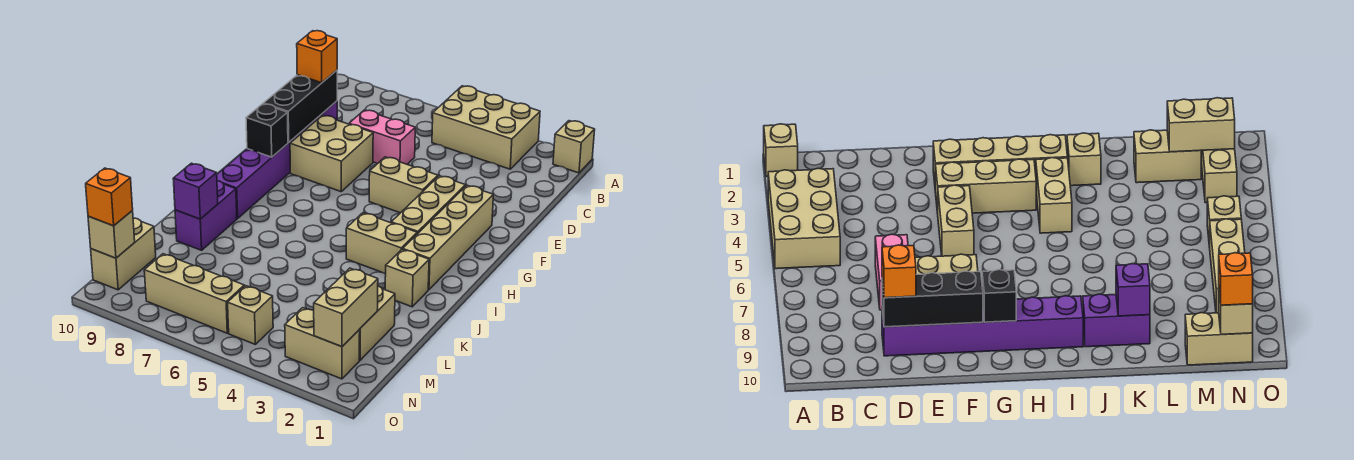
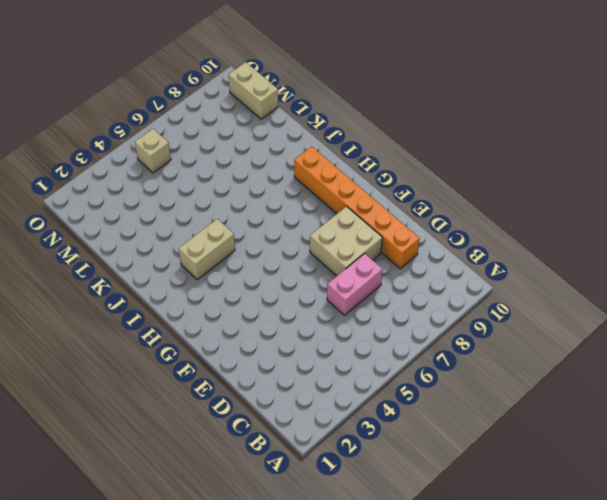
orange brick D9:I9 level 1 -> purple brick D9:I9 level 1
none -> tan brick A1 level 1
none -> tan brick A3:B5 level 1
none -> tan brick F2:I2 level 1

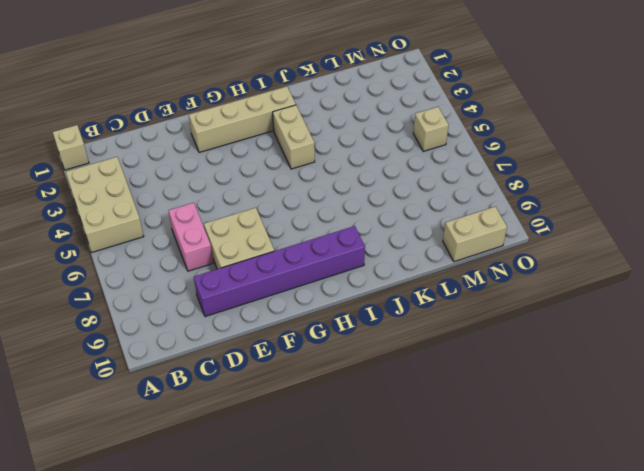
none -> tan brick F3:H3 level 1
none -> tan brick F4:F5 level 1
none -> tan brick J2 level 1

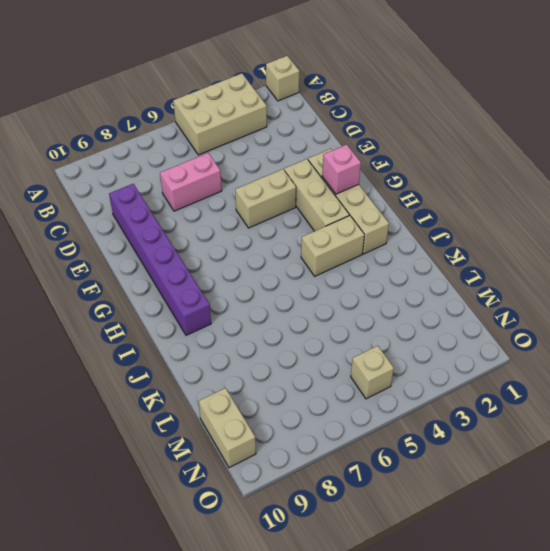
pink brick G2 level 2 -> none
none -> tan brick E7:F8 level 1
none -> tan brick J2 level 1
none -> purple brick J9:K9 level 1

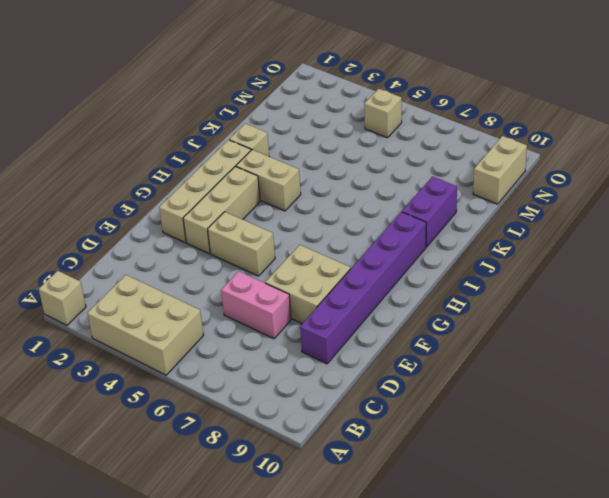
none -> tan brick L2:M2 level 1
none -> tan brick N2:N3 level 1
none -> tan brick N6:N8 level 1

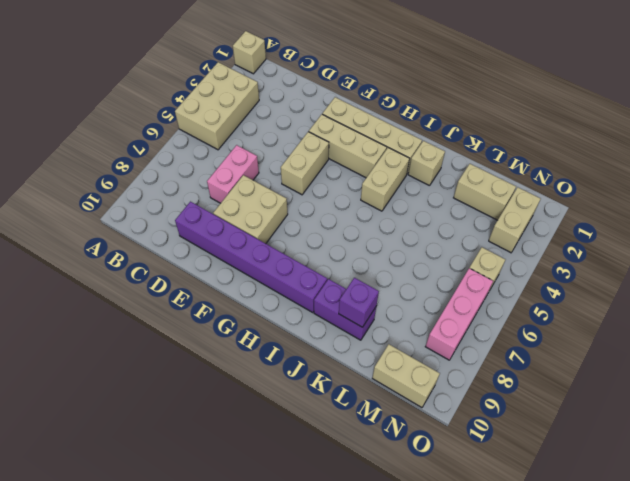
pink brick N6:N8 level 1 -> tan brick N6:N8 level 1
none -> black brick D9:F9 level 2
none -> black brick G9 level 2
none -> tan brick M2:N2 level 2

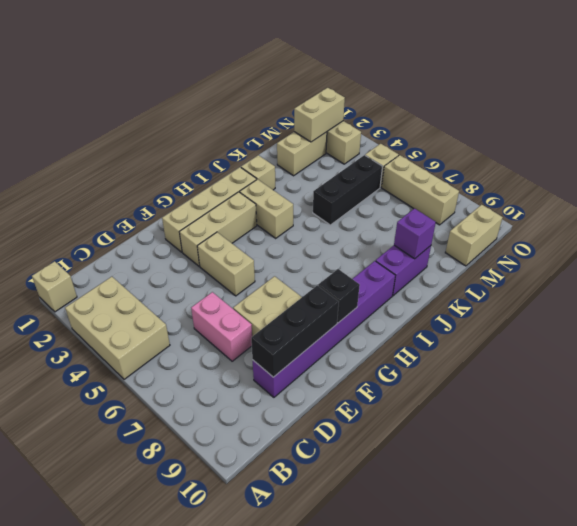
black brick K5:M5 level 1 -> none
none -> tan brick N10 level 2
none -> orange brick D9 level 3
none -> orange brick N10 level 3

